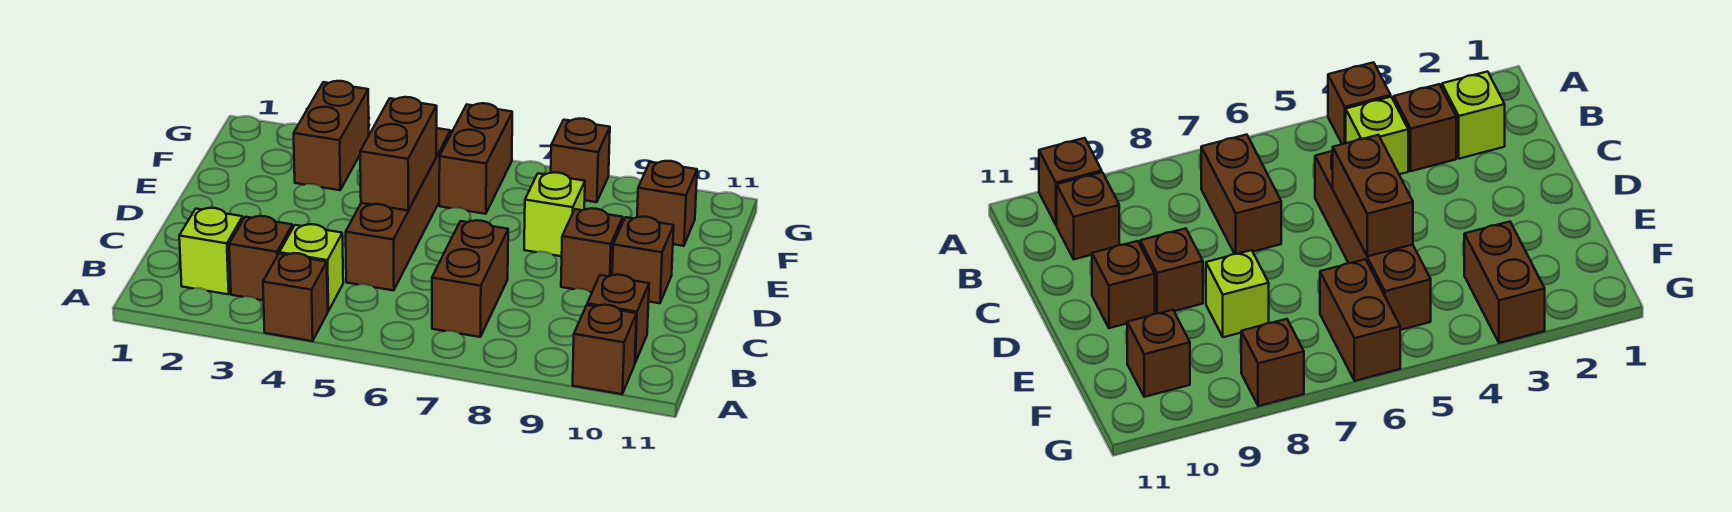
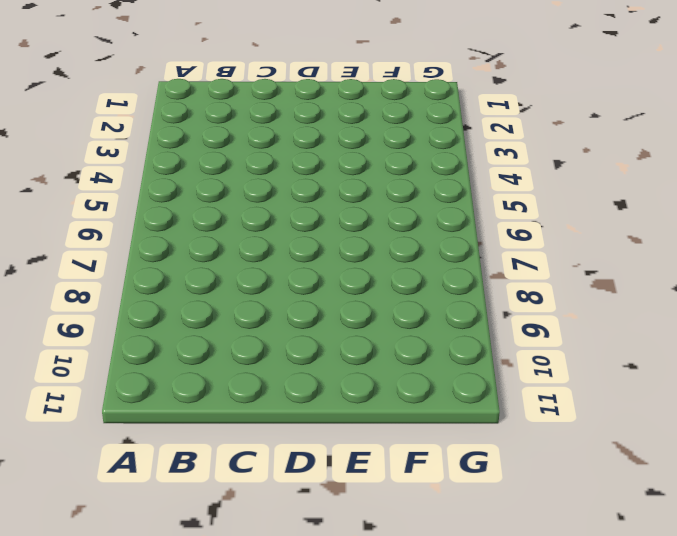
none -> brown brick A4 level 1
none -> brown brick A10 level 1
none -> lime brick B2 level 1

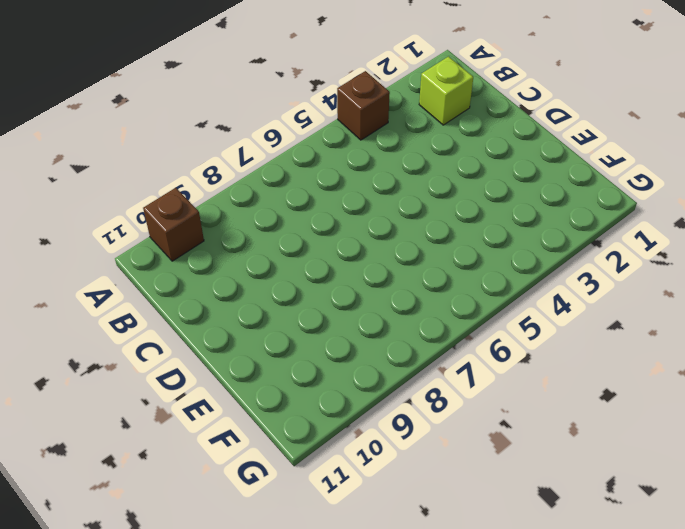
none -> brown brick B3 level 1
none -> lime brick B4 level 1
none -> brown brick B7:C7 level 1

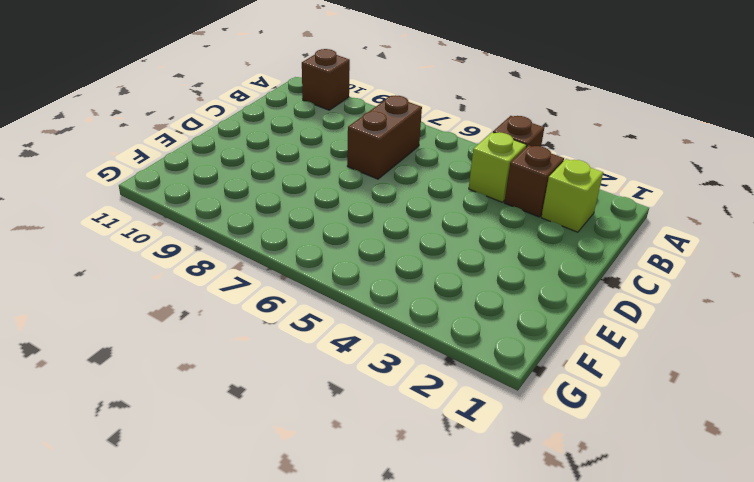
none -> brown brick B10 level 1
none -> brown brick C5:F5 level 1
none -> brown brick D9 level 1

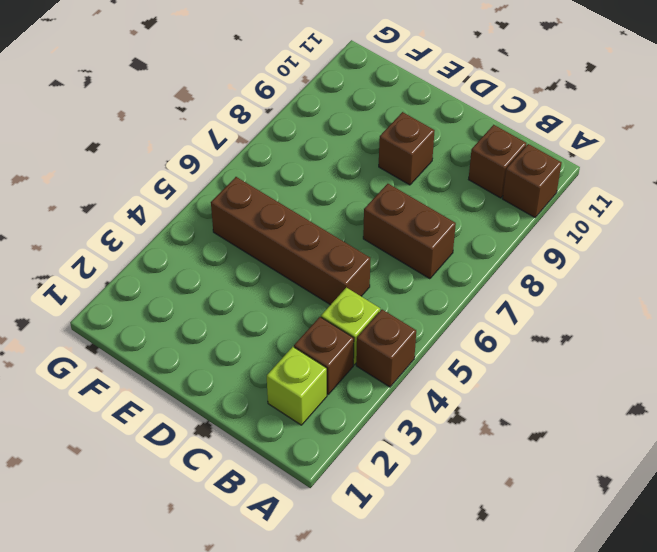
none -> brown brick D10 level 1
none -> lime brick E8 level 1
none -> brown brick F3:G3 level 1

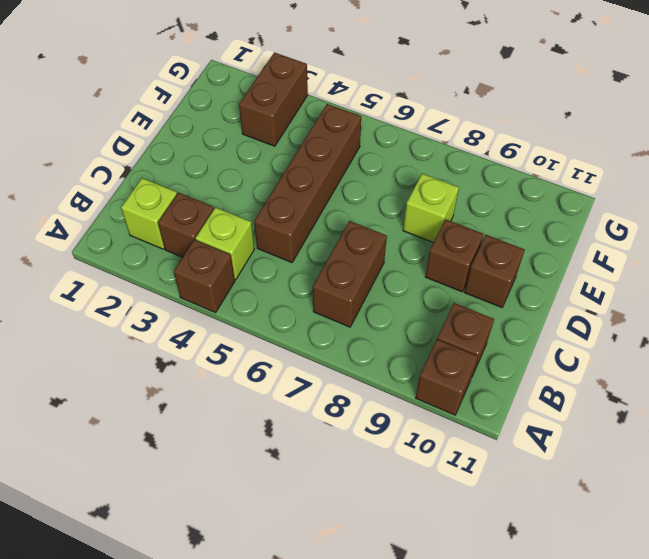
none -> brown brick F6:G6 level 1
none -> brown brick F10 level 1
none -> brown brick G8 level 1

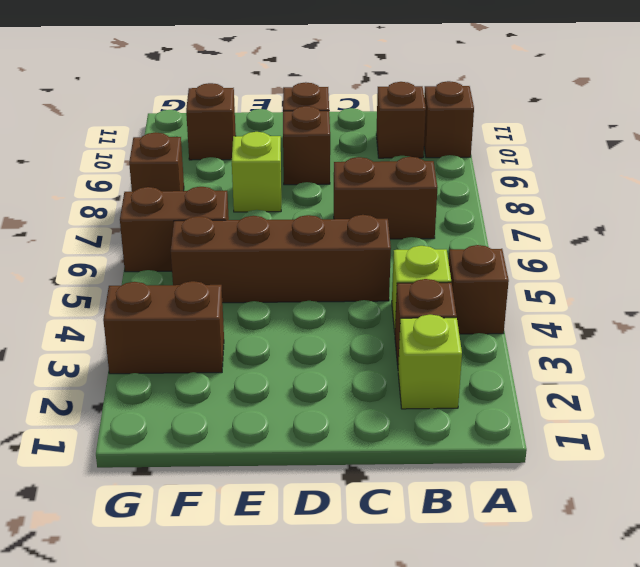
none -> brown brick D5:E5 level 2

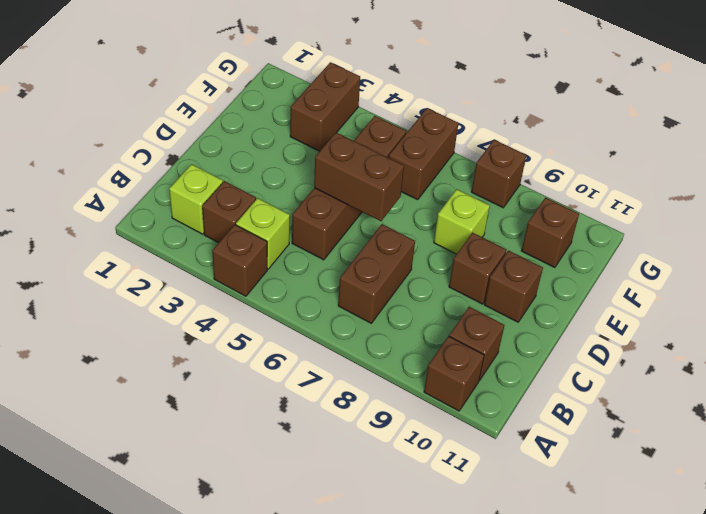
brown brick D5:D6 level 2 -> brown brick D5:E5 level 2

